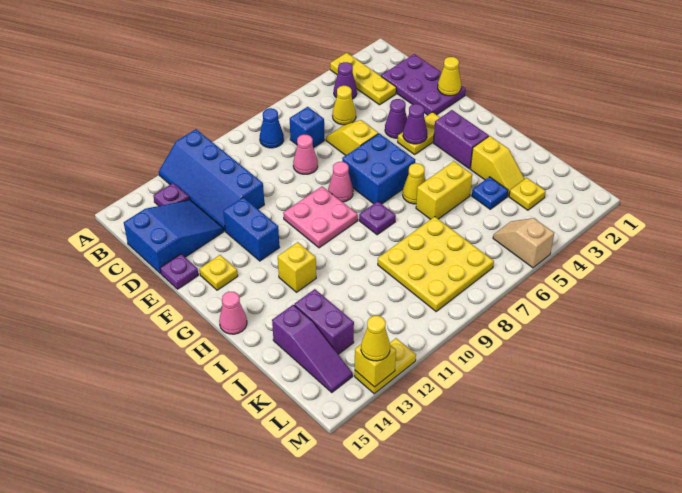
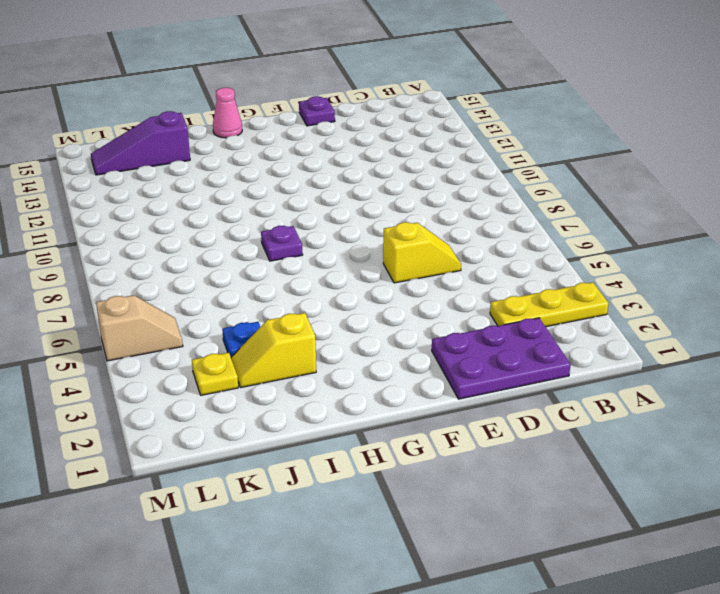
none -> blue slope A11:D12 level 1 top 11
none -> purple cone B4 level 1
none -> blue cone B8 level 1
none -> purple plate B13 level 1

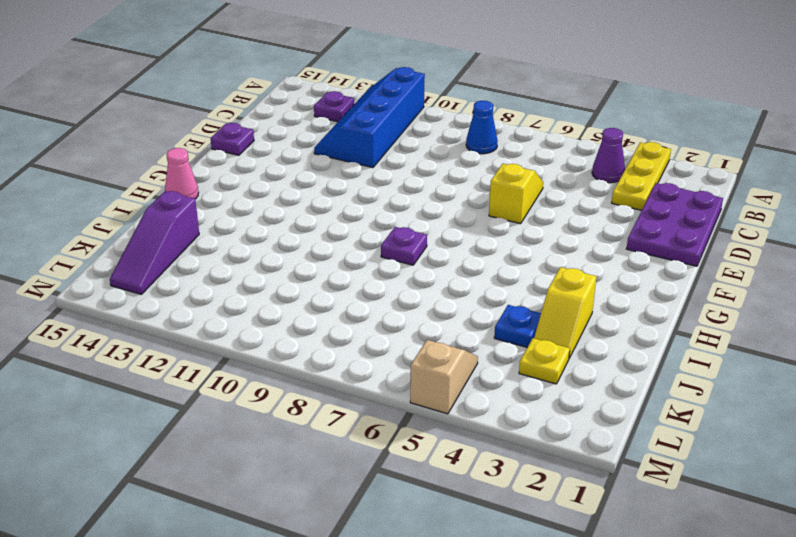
none -> yellow cone C5 level 1
none -> blue brick C7 level 1
none -> blue slope C13:D15 level 1 top 15
none -> pink cone D8 level 1

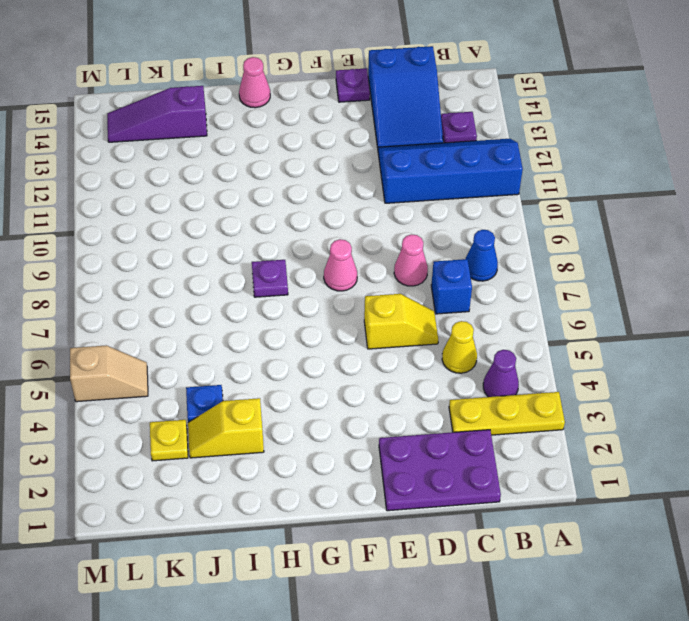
none -> purple cone E4 level 1
none -> blue brick E12:F12 level 1
none -> yellow plate F3:F4 level 1
none -> blue brick F6:G7 level 1

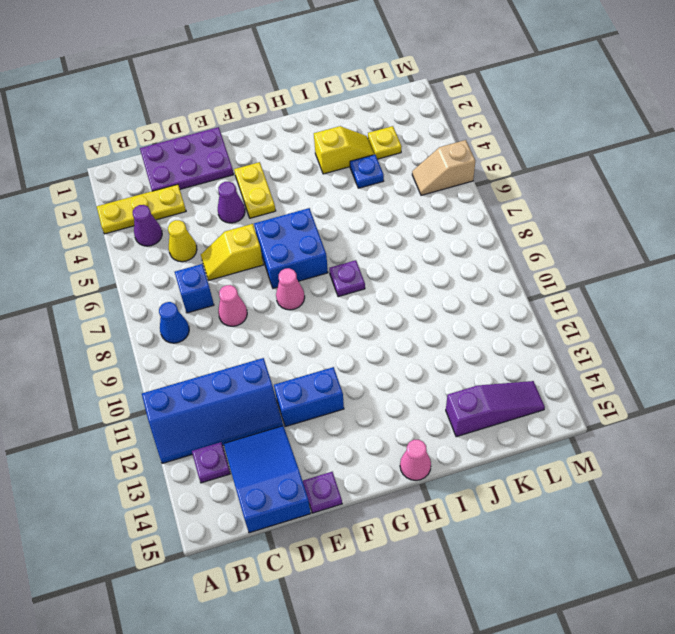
none -> pink plate F9:G10 level 1
none -> yellow plate F14 level 1
none -> purple brick G3:H3 level 1
none -> yellow cone H6 level 1

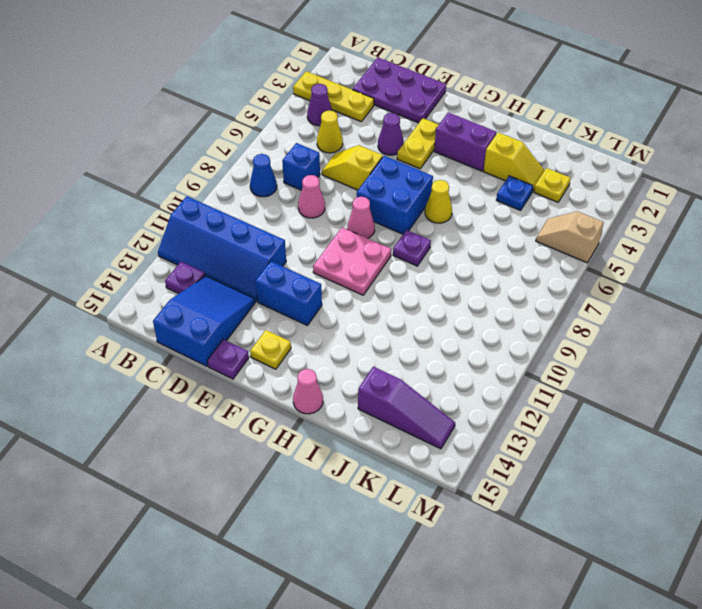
none -> yellow brick H12 level 1
none -> yellow brick I5:I6 level 1
none -> yellow plate J7:L9 level 1
none -> purple brick J13:K13 level 1

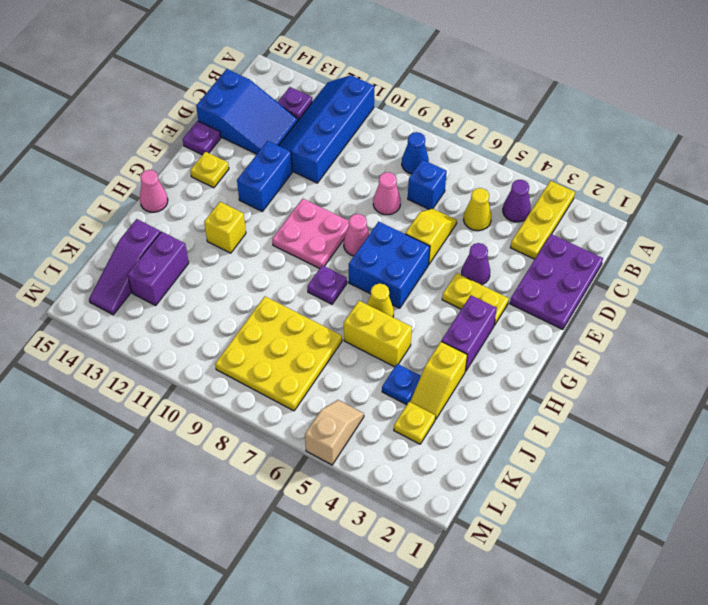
none -> yellow plate M12:M13 level 1
none -> yellow cone E1 level 2
none -> purple cone F4 level 2
none -> yellow brick M13 level 2

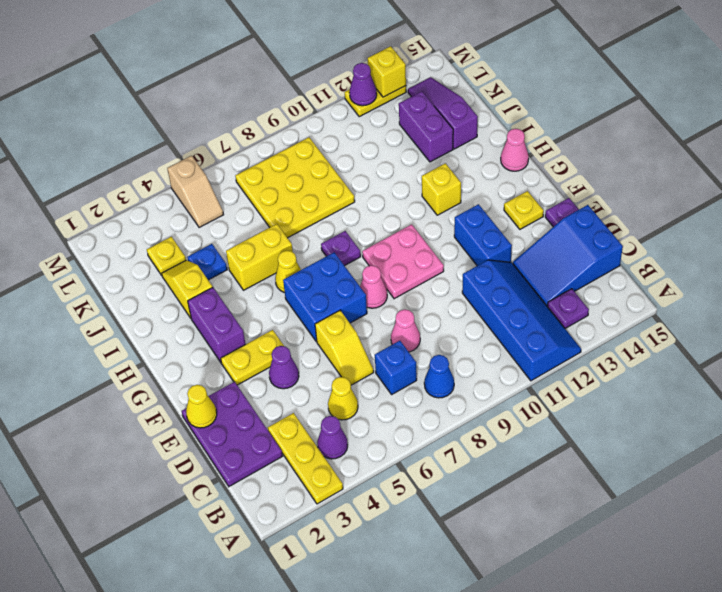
purple cone M12 level 2 -> purple cone F4 level 2
none -> yellow cone M13 level 3

